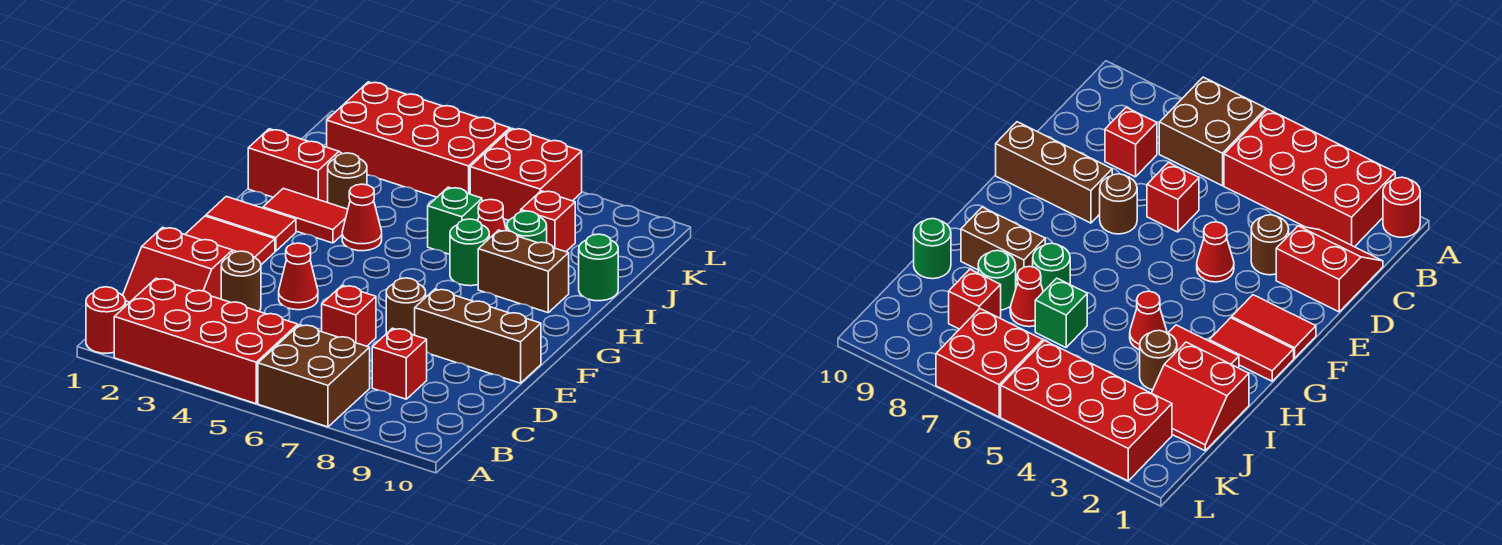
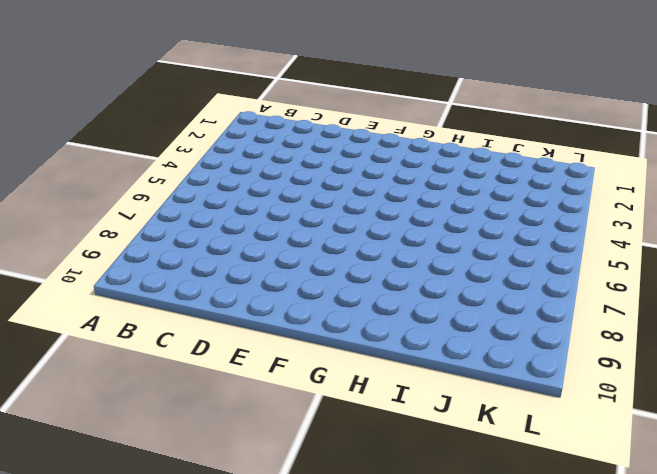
none -> red round brick A1 level 1
none -> red brick A2:B5 level 1
none -> brown brick A6:B7 level 1

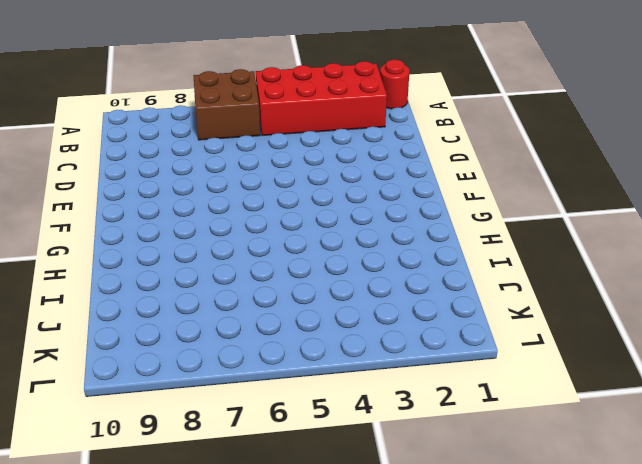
none -> red slope C1:D2 level 1 top D
none -> red brick C8 level 1
none -> brown round brick D3 level 1

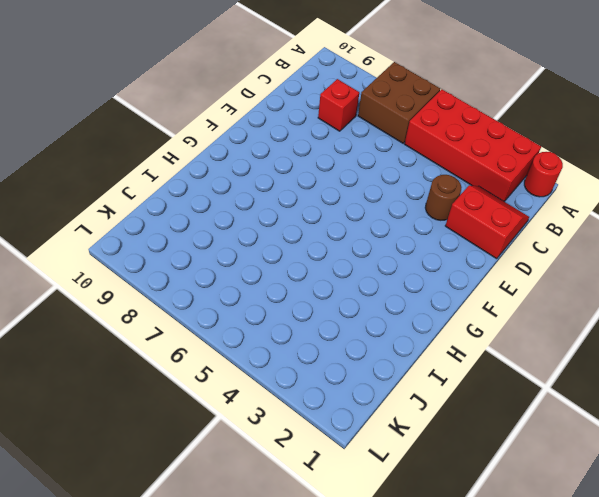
none -> red brick D6 level 1
none -> red cone E4 level 1
none -> brown round brick E7 level 1

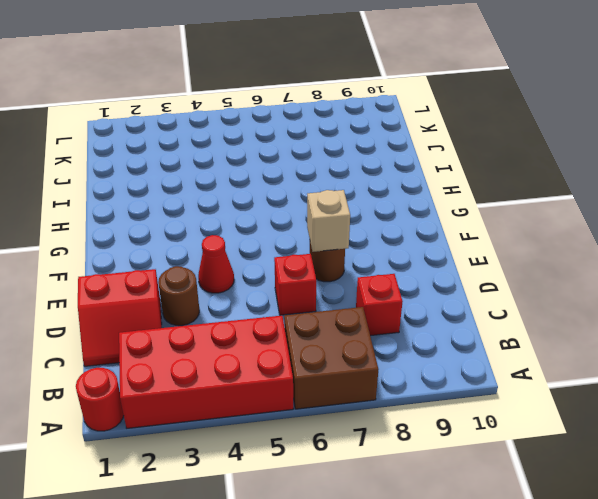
tan brick E7 level 2 -> none
none -> brown brick E8:E10 level 1
none -> red tile F1:F2 level 1
none -> red tile G1:G2 level 1

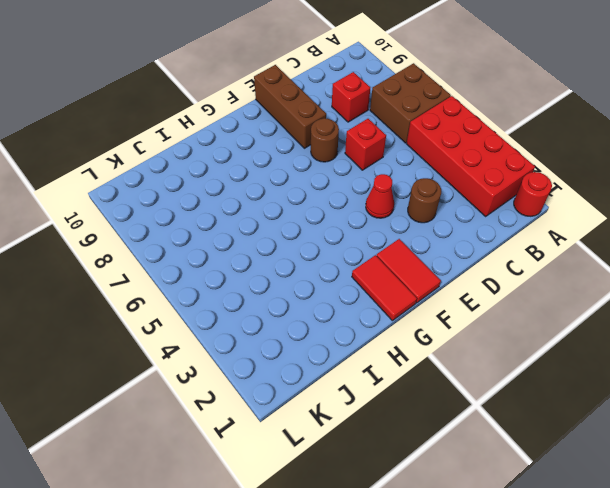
none -> red slope C1:D2 level 1 top D
none -> red tile H2:H3 level 1
none -> red cone H4 level 1

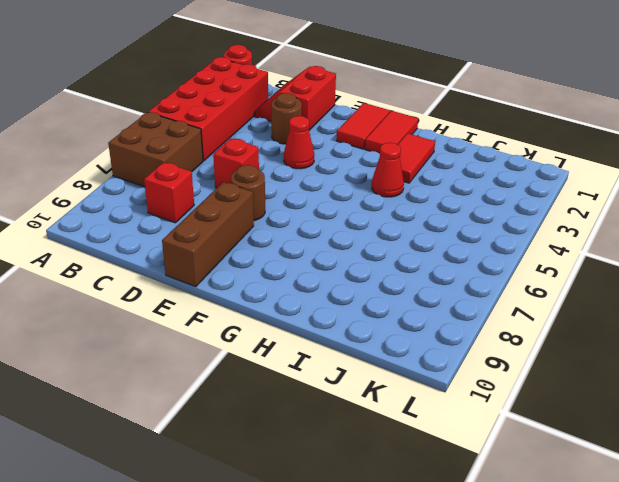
none -> green round brick H7 level 1
none -> brown brick H8:H9 level 1
none -> red slope I1:J2 level 1 top I

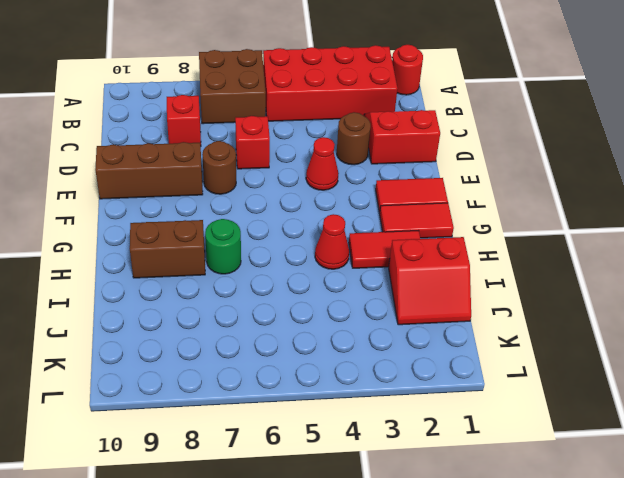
none -> brown round brick I3 level 1
none -> green brick I6 level 1
none -> red cone I7 level 1

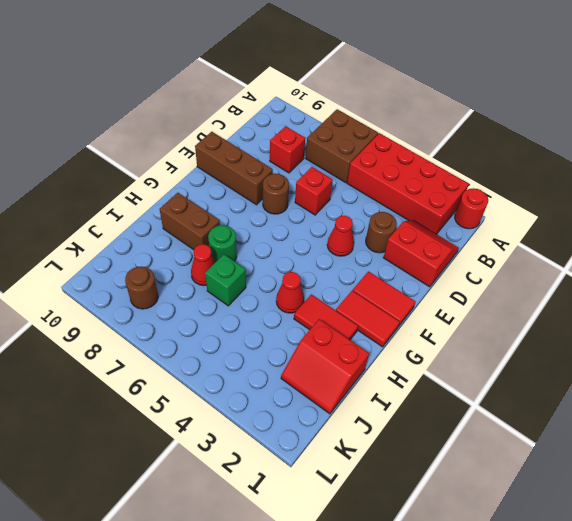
brown round brick K8 level 1 -> brown round brick I3 level 1
none -> green round brick I8 level 1
none -> green round brick I10 level 1
none -> red brick J8 level 1

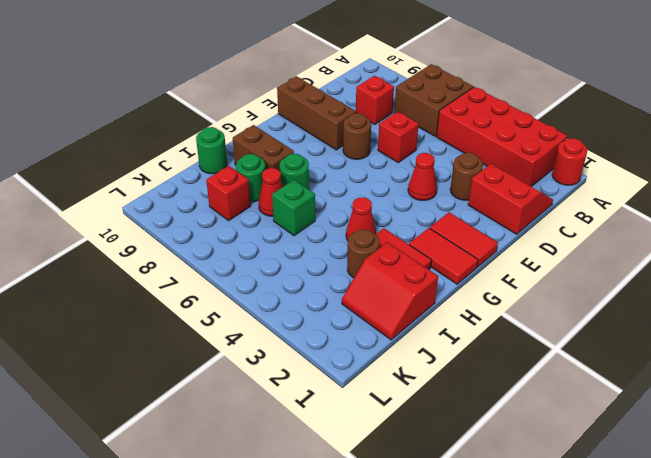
none -> red brick K2:L5 level 1
none -> red brick K6:L7 level 1

